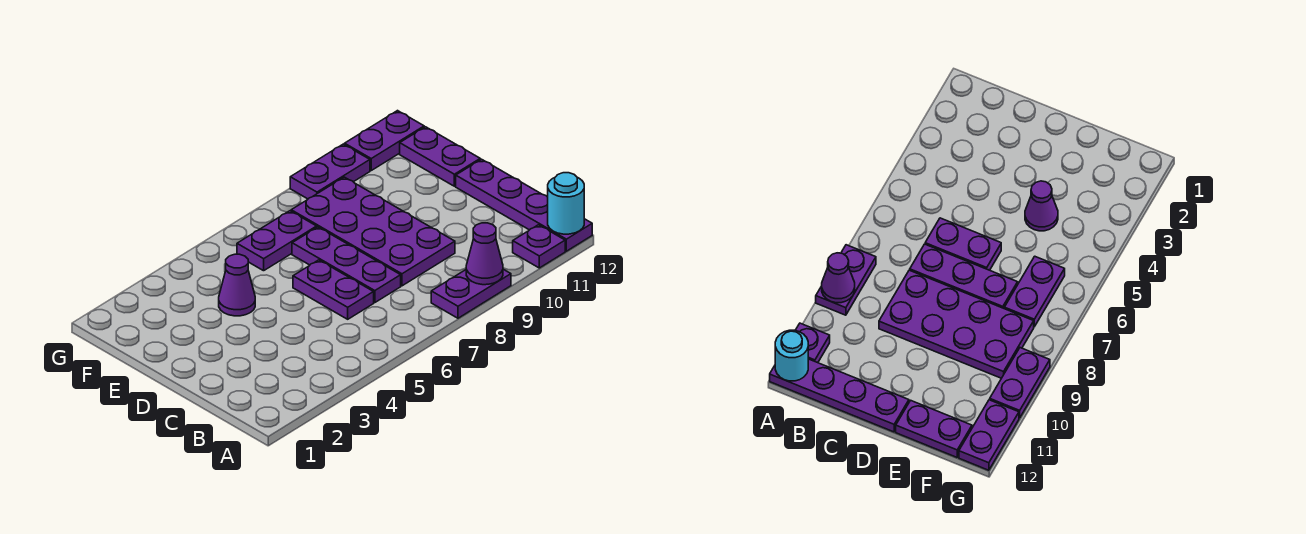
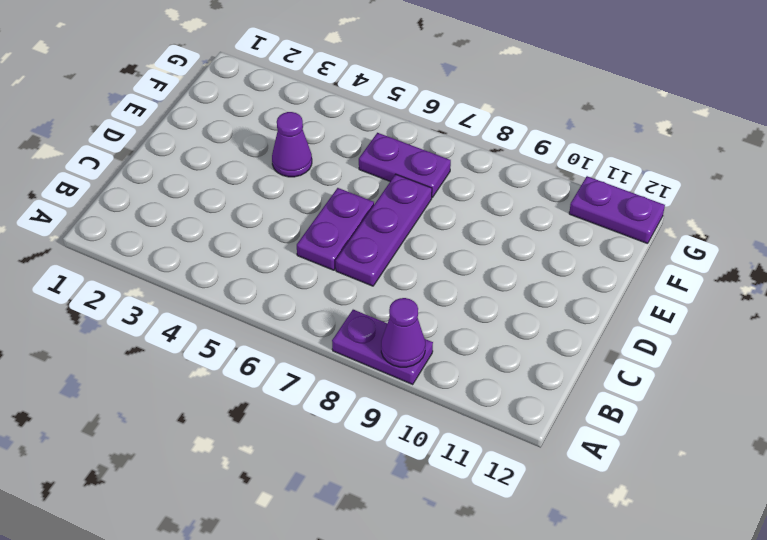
none -> purple plate A11 level 1
none -> purple plate A12:D12 level 1
none -> purple plate C8:F9 level 1

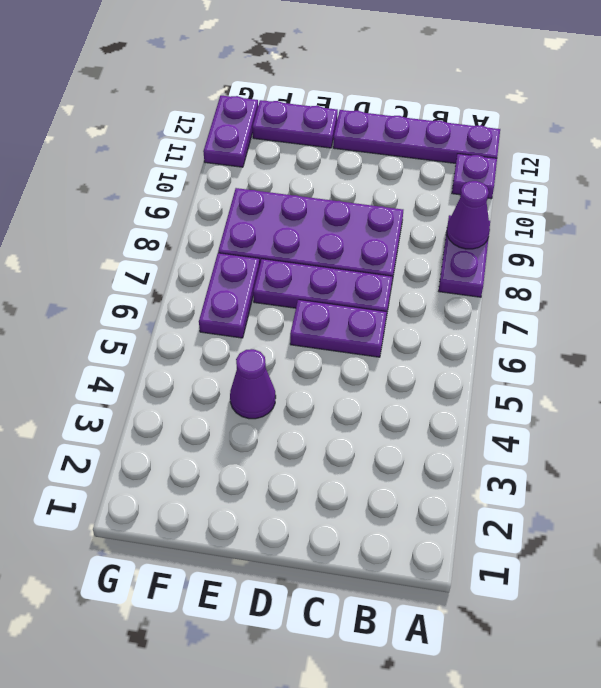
none -> purple plate G9:G10 level 1
none -> cyan round brick A12 level 2

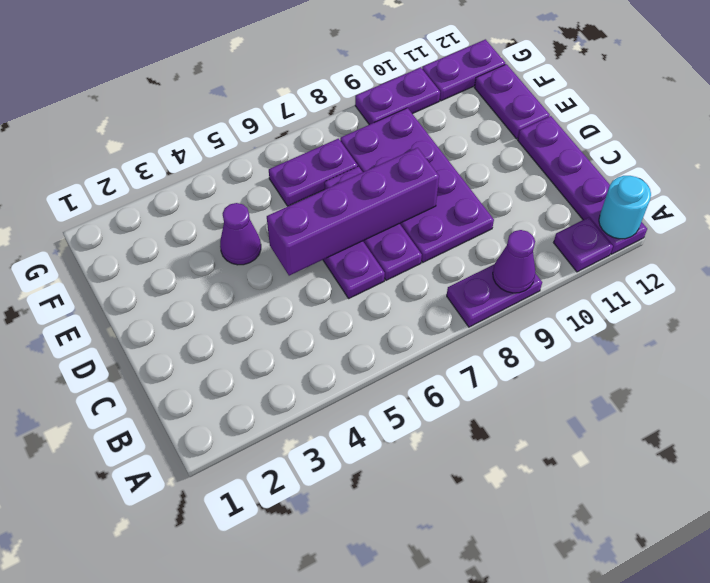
purple brick D5:D8 level 2 -> none

